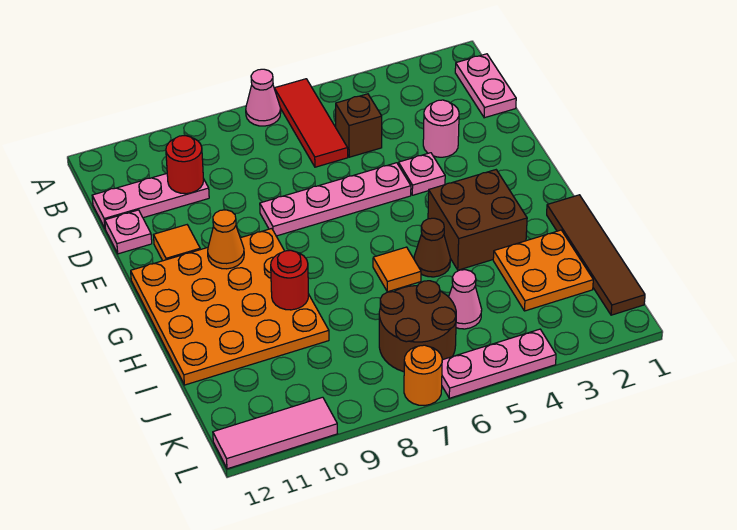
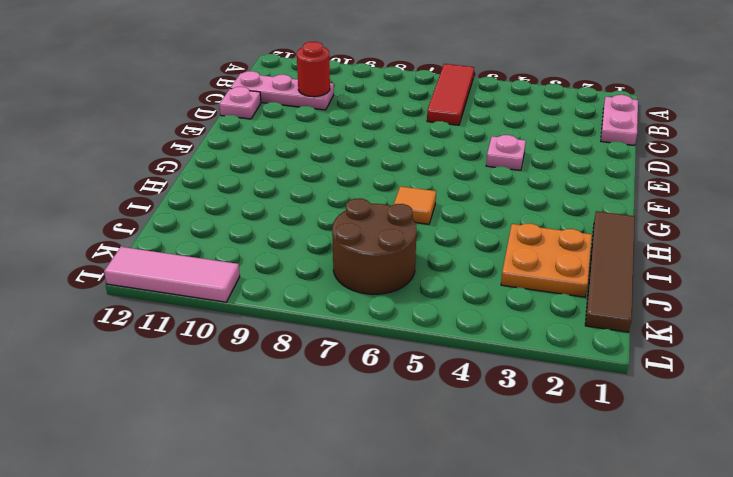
none -> pink cone A7 level 1
none -> brown brick C5 level 1
none -> pink round brick D3 level 1

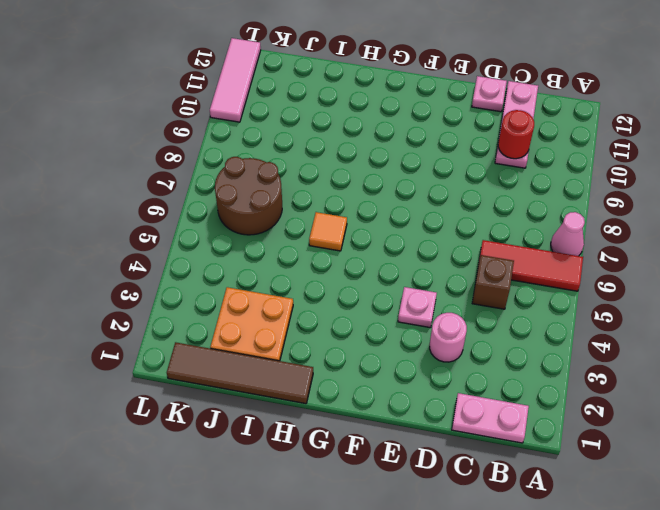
none -> pink plate E5:E8 level 1
none -> orange tile E11 level 1
none -> orange plate F9:I12 level 1

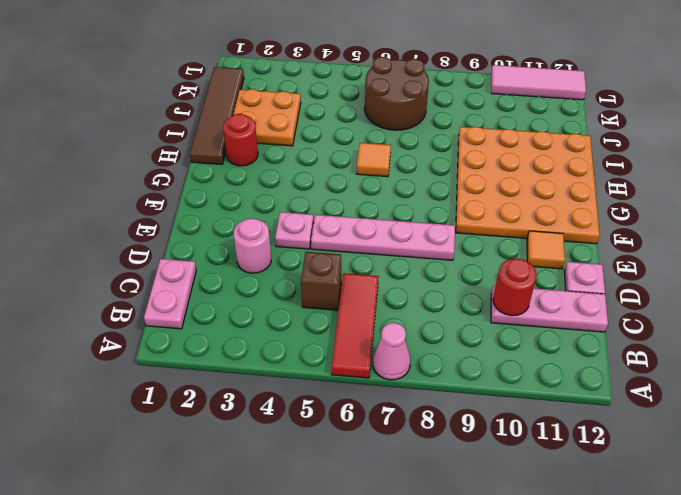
red round brick H2 level 1 -> red round brick H9 level 2
none -> brown brick G3:H4 level 1
none -> brown cone H5 level 1
none -> pink cone J5 level 1

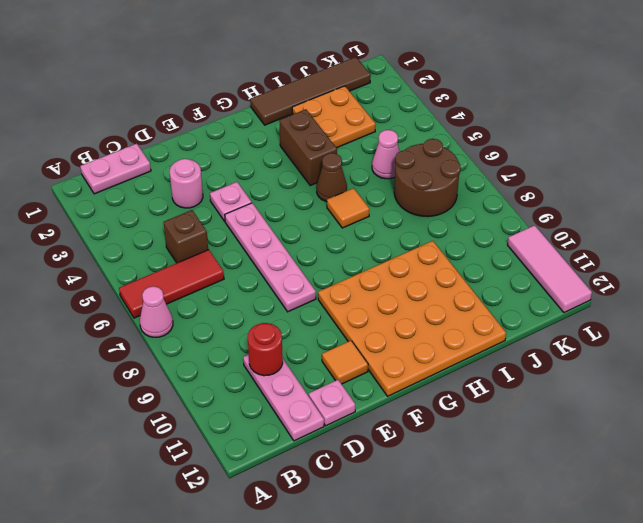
brown brick H3:H4 level 1 -> brown brick G3:H4 level 1
none -> pink plate L4:L6 level 1
none -> orange round brick L7 level 1
none -> orange cone F10 level 2

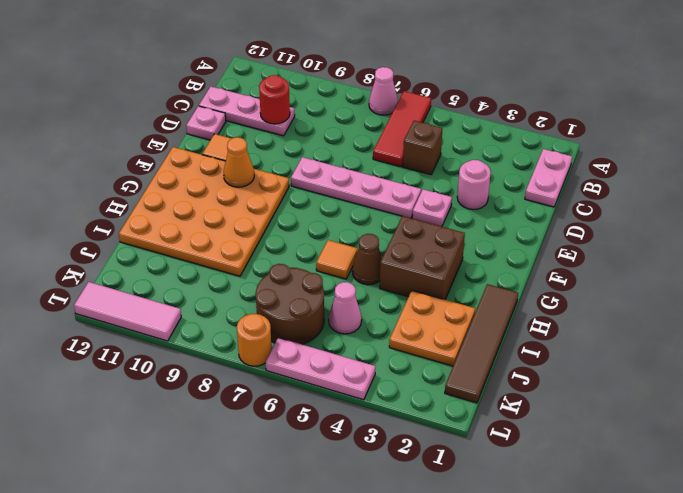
none -> red round brick H9 level 2

